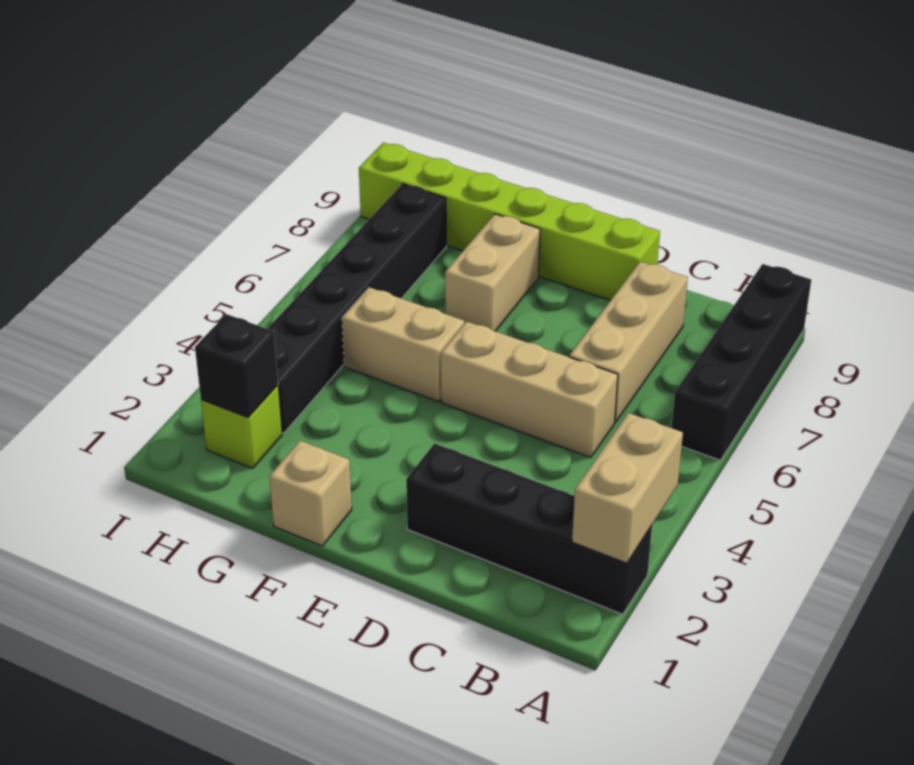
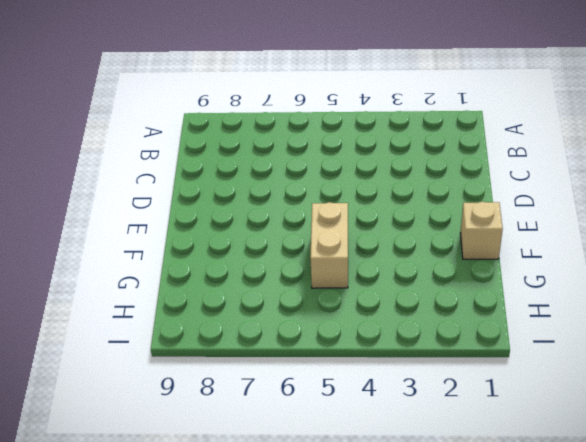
none -> black brick A2:D2 level 1
none -> black brick A6:A9 level 1
none -> tan brick C5:E5 level 1

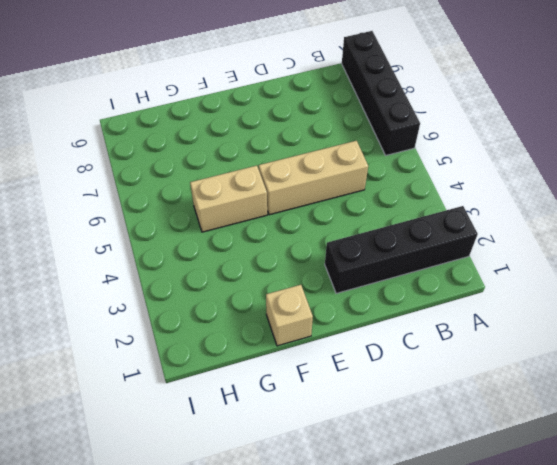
none -> tan brick C6:C8 level 1
none -> lime brick D9:I9 level 1
none -> tan brick F7:F8 level 1

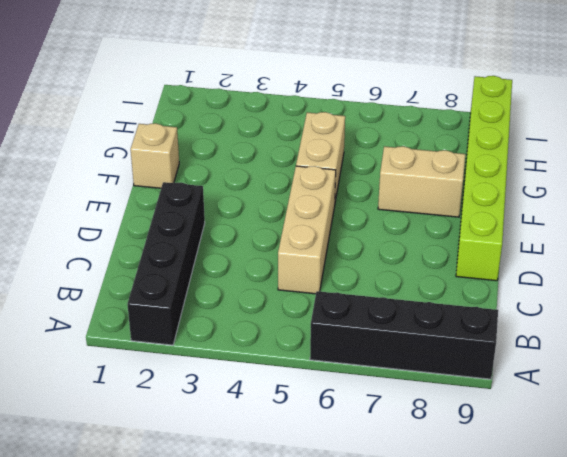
none -> tan brick C6:C8 level 1
none -> lime brick H2 level 1
none -> black brick H3:H8 level 1

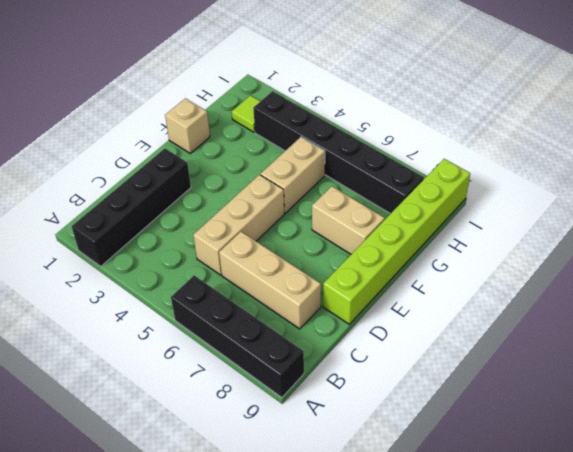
lime tile H2 level 1 -> lime brick H2 level 1
none -> tan brick A2:A3 level 2
none -> black brick H2 level 2

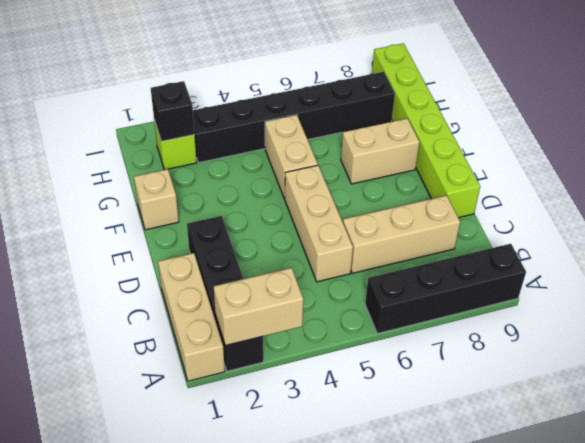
tan brick A1:C1 level 1 -> none

